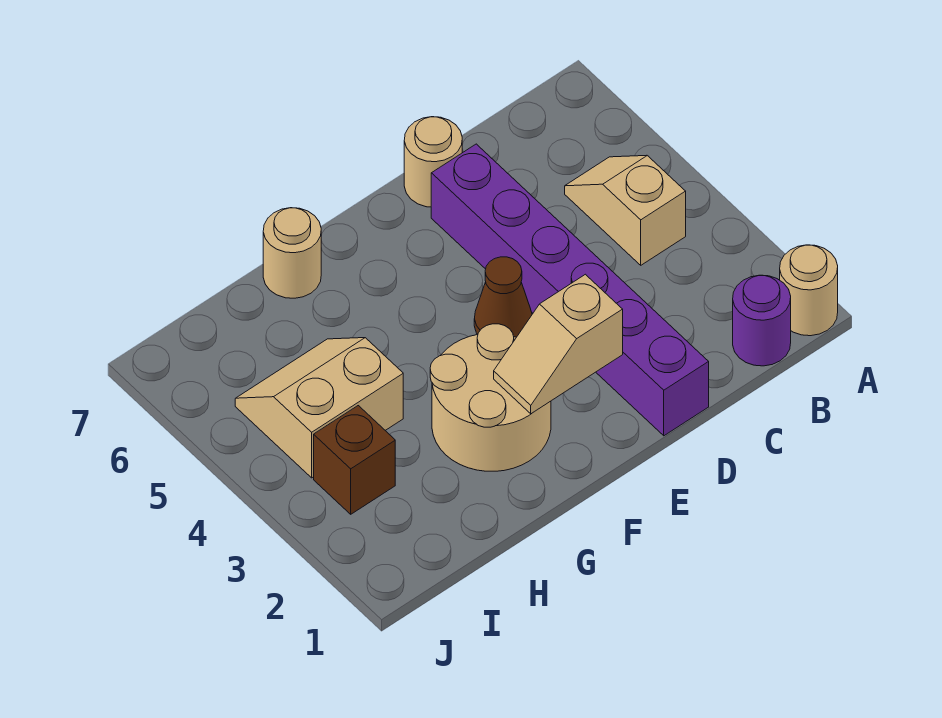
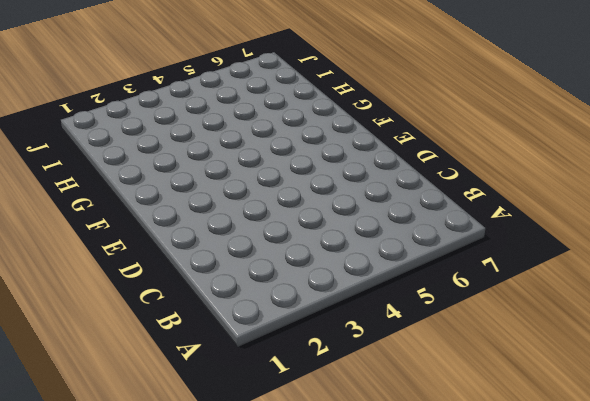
none -> tan round brick A1 level 1
none -> purple round brick B1 level 1

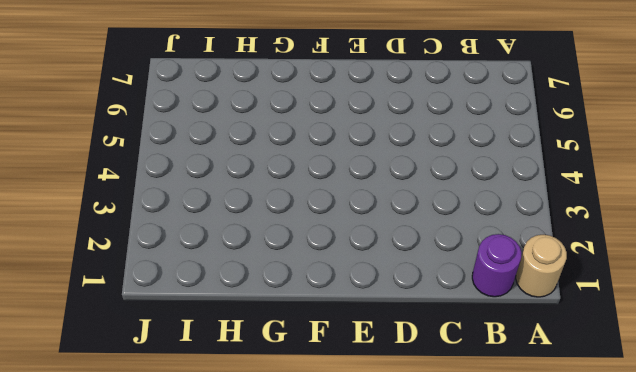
none -> tan slope B4:B5 level 1 top 4
none -> purple brick D1:D6 level 1

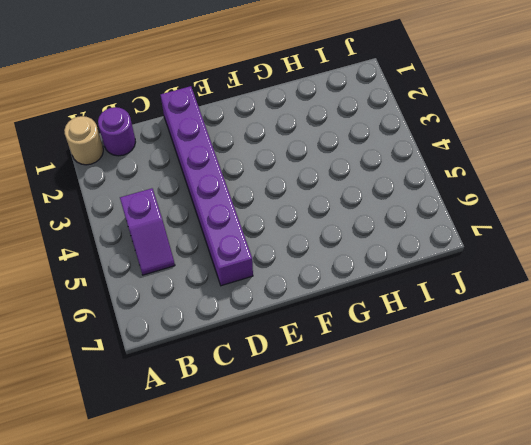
purple slope B4:B5 level 1 top 4 -> tan slope B4:B5 level 1 top 4
none -> tan round brick D7 level 1
none -> brown cone E4 level 1

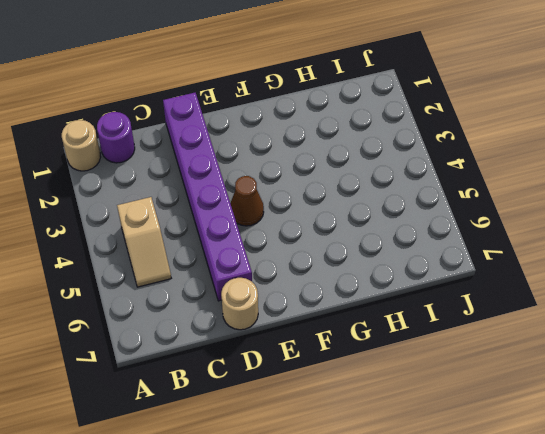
none -> tan round brick F2:G3 level 1
none -> tan round brick G7 level 1

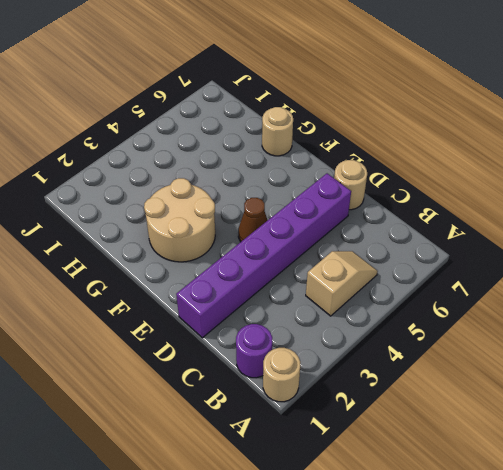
none -> tan slope H4:I5 level 1 top 4
none -> brown brick I3 level 1

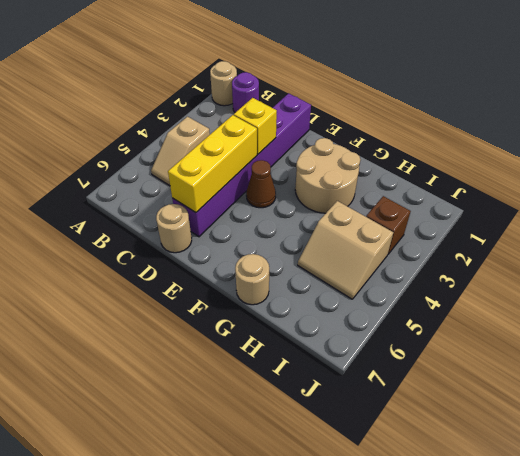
yellow brick D3 level 2 -> none
yellow brick D4:D6 level 2 -> none
none -> tan slope E2:F2 level 2 top E

